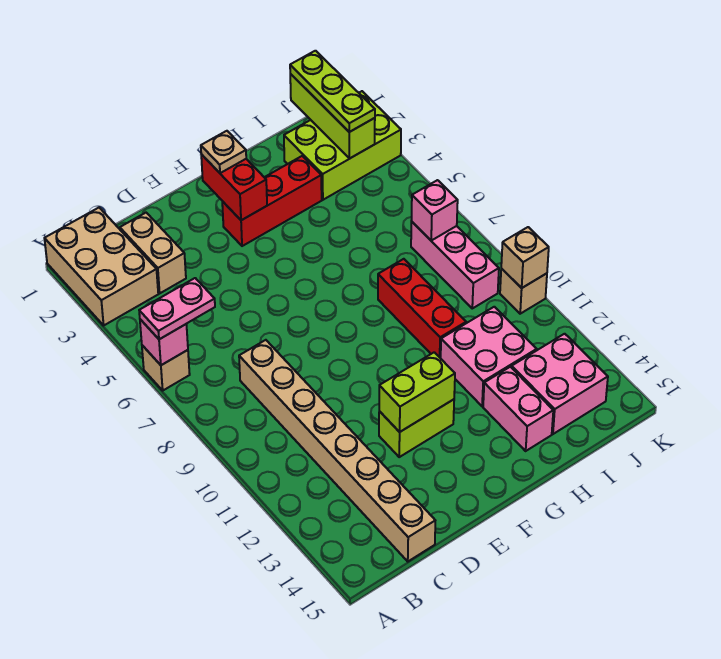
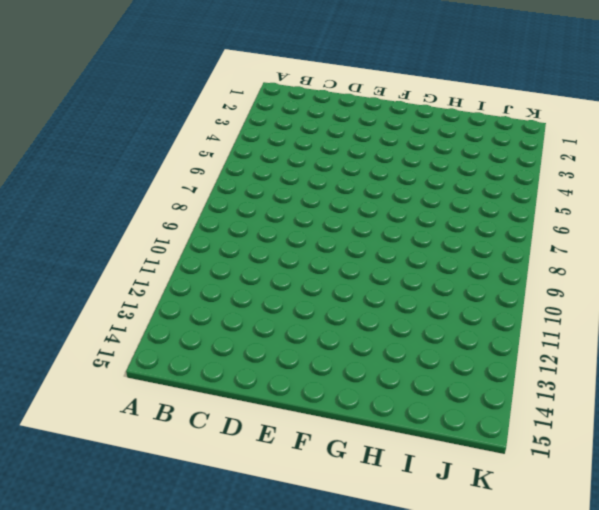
none -> tan brick A1:B3 level 1
none -> tan brick A6 level 1
none -> tan brick C2:C3 level 1

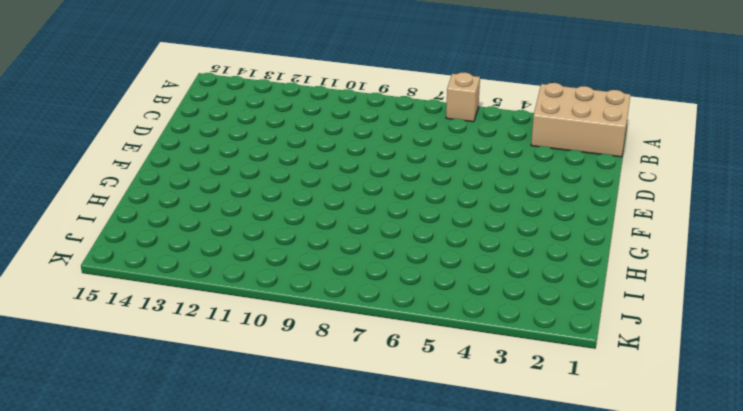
none -> tan brick C2:C3 level 1
none -> tan brick C8:C15 level 1
none -> lime brick E12:F12 level 1

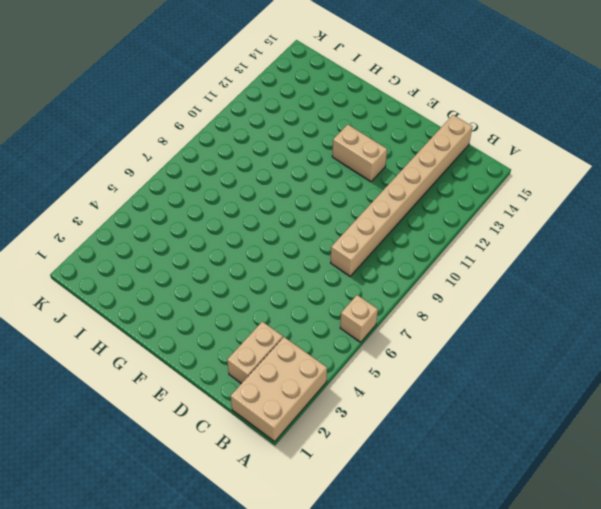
tan brick E12:F12 level 1 -> lime brick E12:F12 level 1
none -> red brick F3:H3 level 1
none -> red brick H8:H10 level 1
none -> pink brick H11:I12 level 1

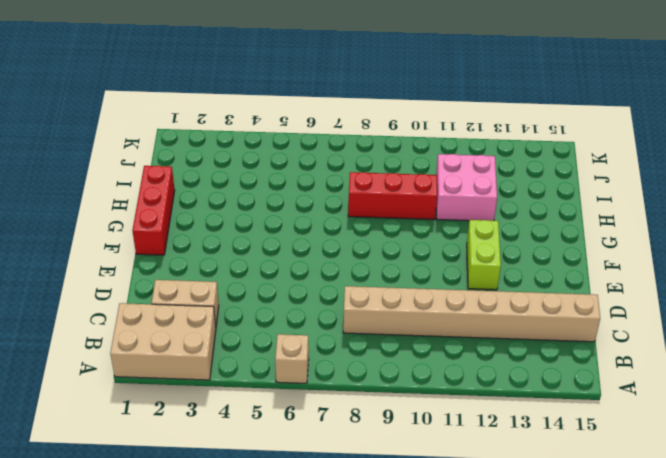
red brick F1:H1 level 1 -> red brick F3:H3 level 1
none -> pink brick H13:H14 level 1
none -> lime brick I2:K3 level 1
none -> pink brick I13:J14 level 1

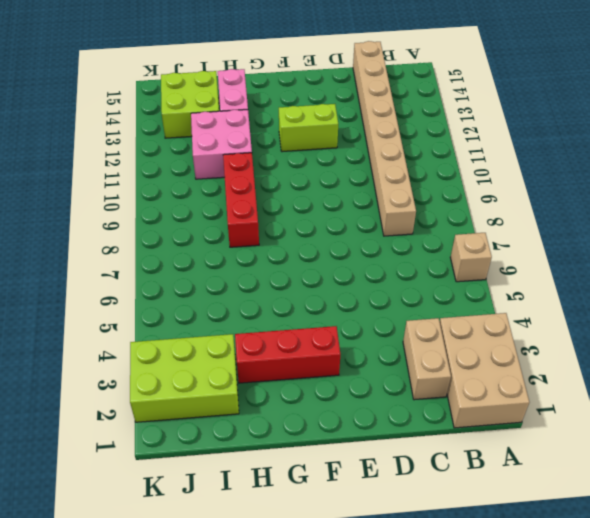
lime brick I13:J14 level 1 -> pink brick I13:J14 level 1
none -> pink brick J7:J9 level 1
none -> tan brick K10 level 1
none -> pink brick A6 level 2

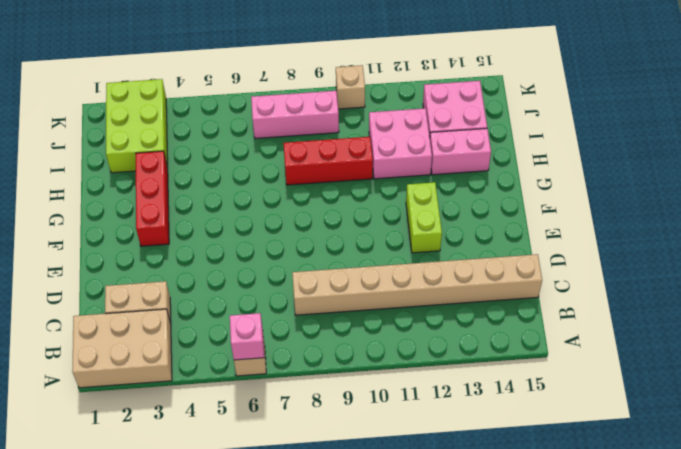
none -> lime brick E12:F12 level 2
none -> red brick F2:F3 level 2
none -> lime brick J1:J3 level 2

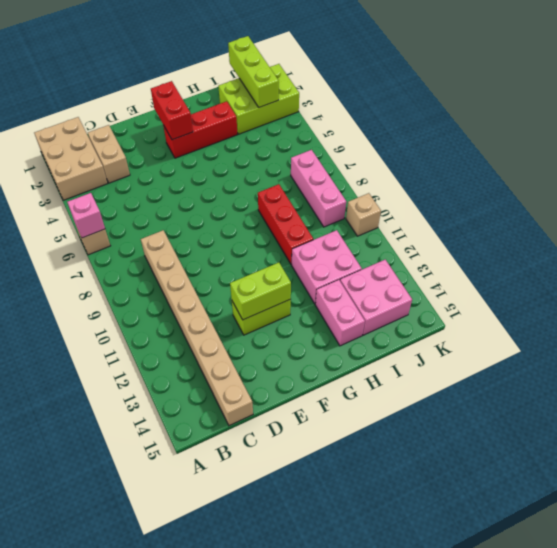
none -> pink brick J7 level 2
none -> tan brick K10 level 2
none -> pink plate A6:B6 level 3

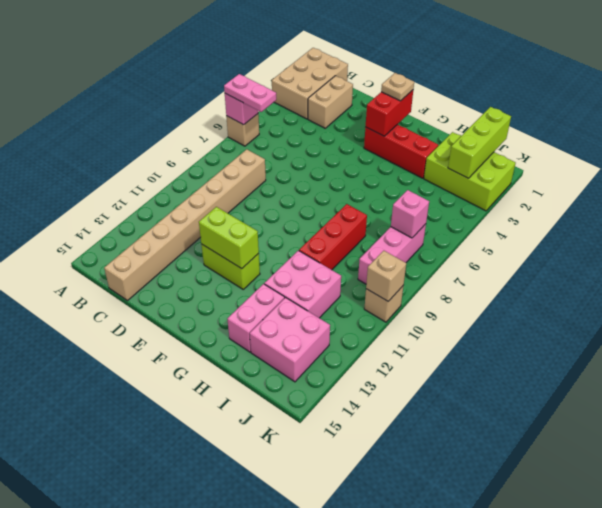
none -> lime plate J1:J3 level 3

